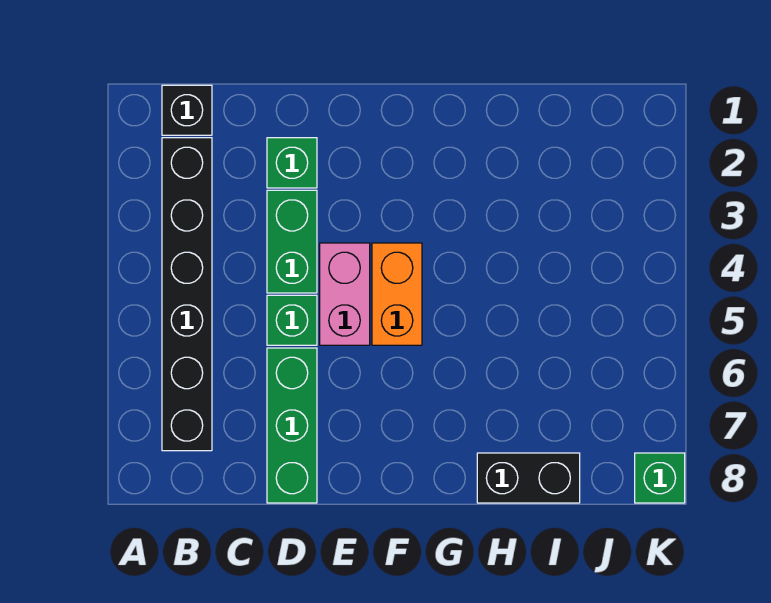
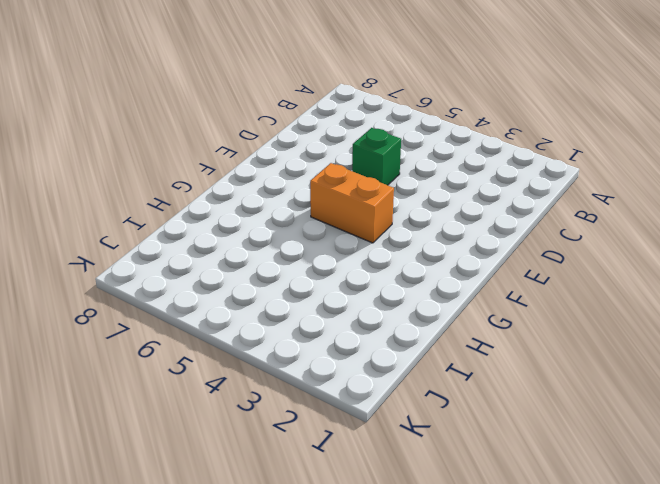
none -> black brick B1 level 1
none -> black brick B2:B7 level 1

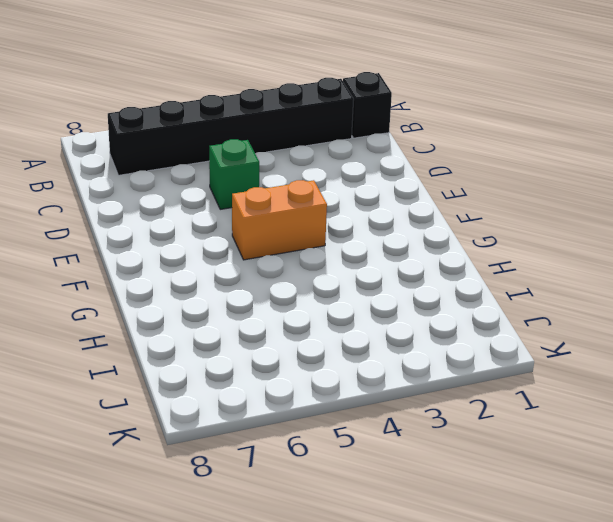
none -> green brick D2 level 1
none -> green brick D3:D4 level 1

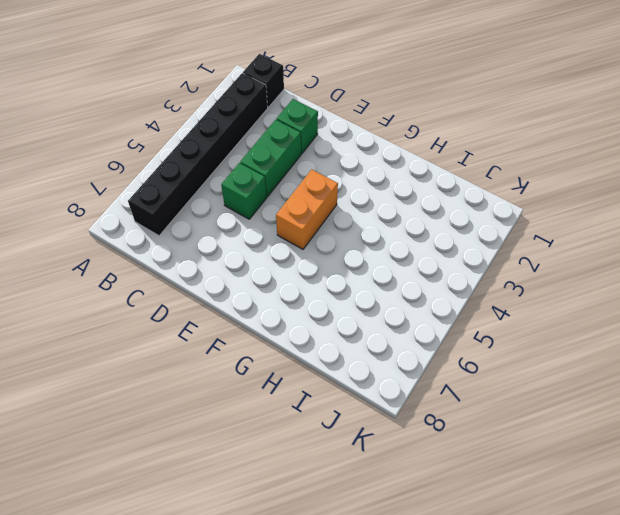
none -> green brick D6:D8 level 1
none -> pink brick E4:E5 level 1

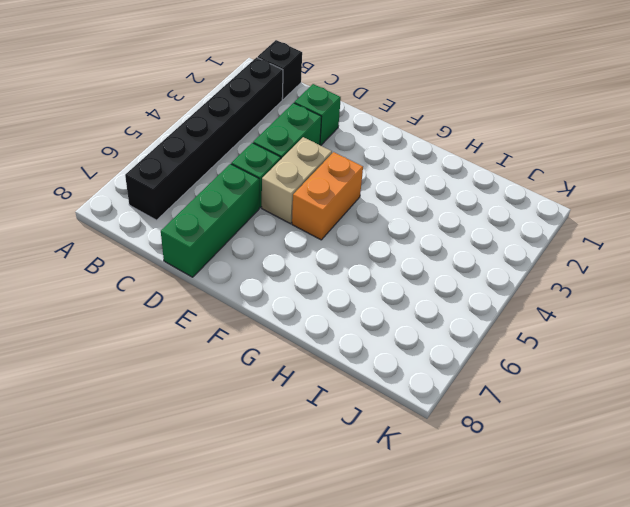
tan brick E4:E5 level 1 -> pink brick E4:E5 level 1
none -> black brick H8:I8 level 1
none -> green brick K8 level 1

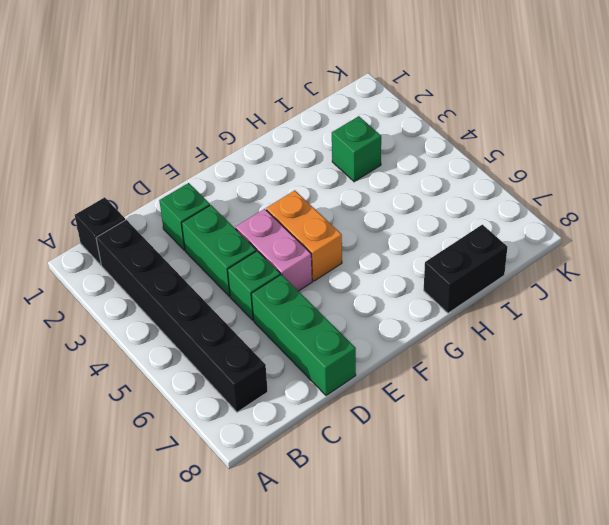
green brick I3 level 1 -> green brick K8 level 1

